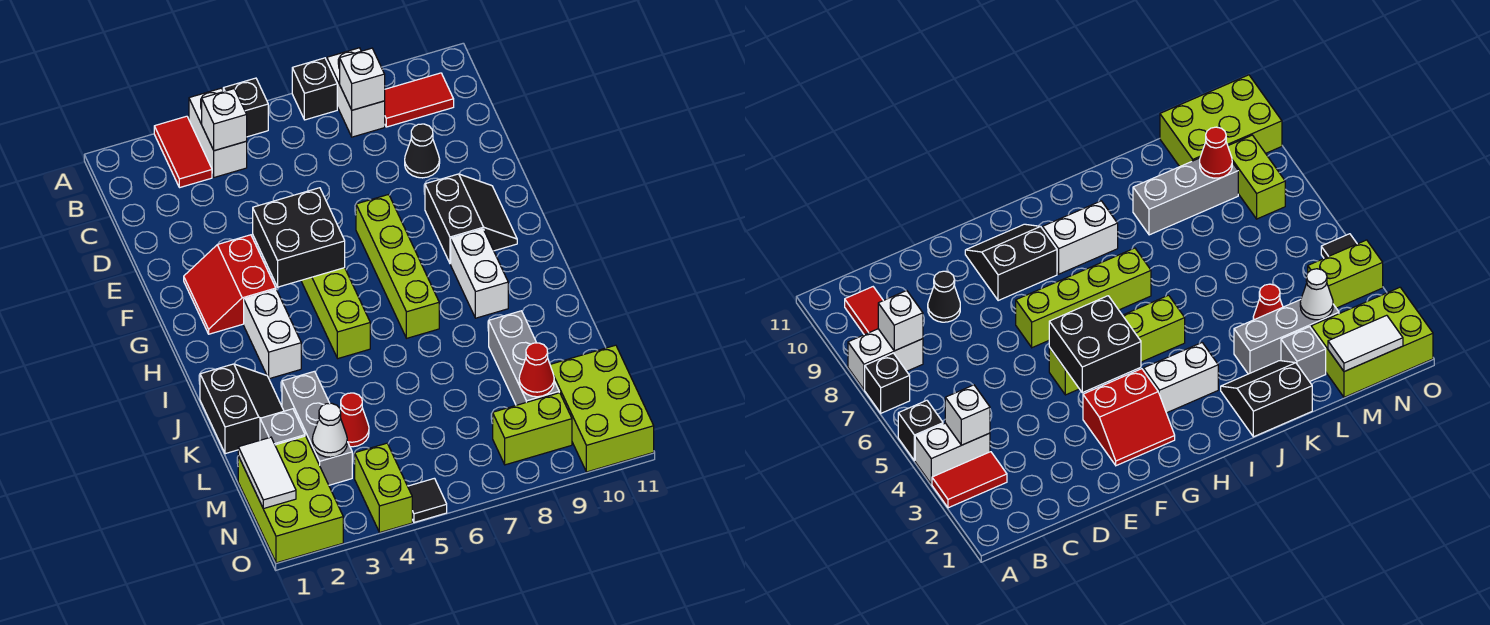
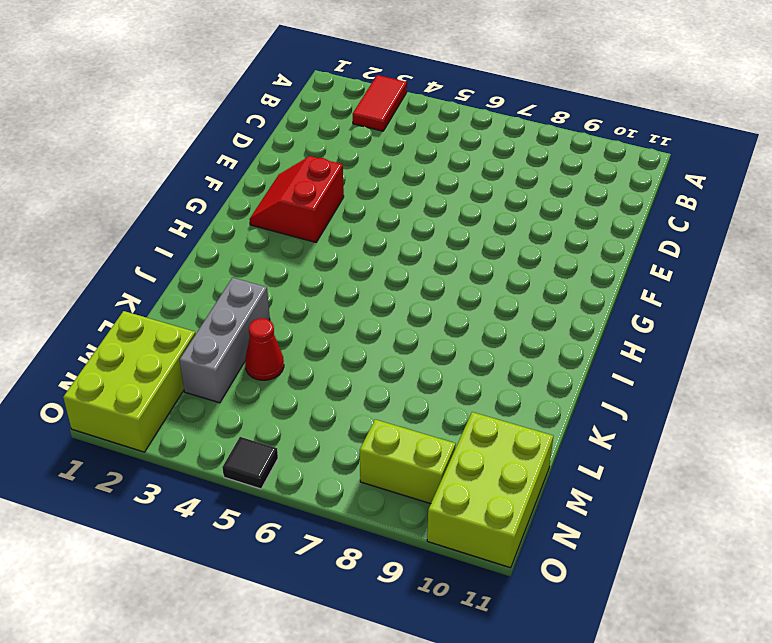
none -> white brick A4:B4 level 1
none -> black brick A5 level 1
none -> black brick A7 level 1

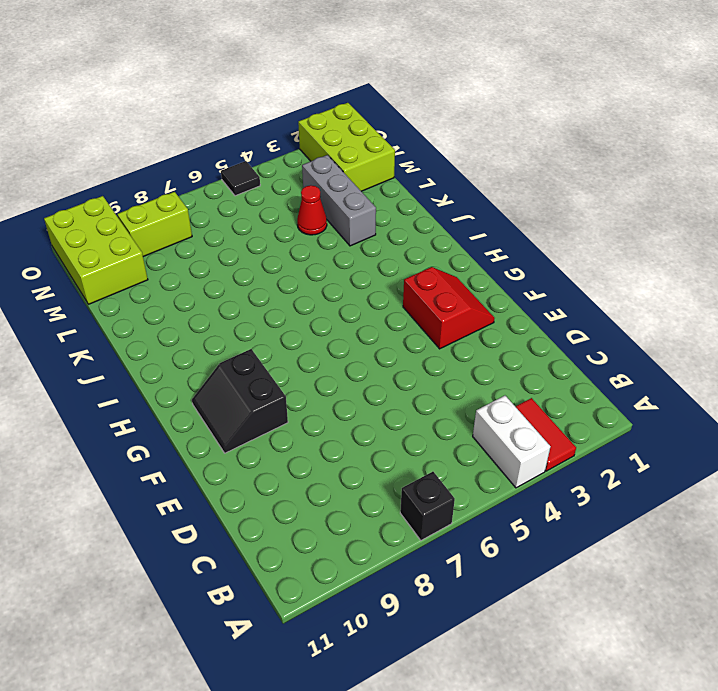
none -> black brick A5 level 1
none -> white brick A8:B8 level 1
none -> red tile B9:B10 level 1

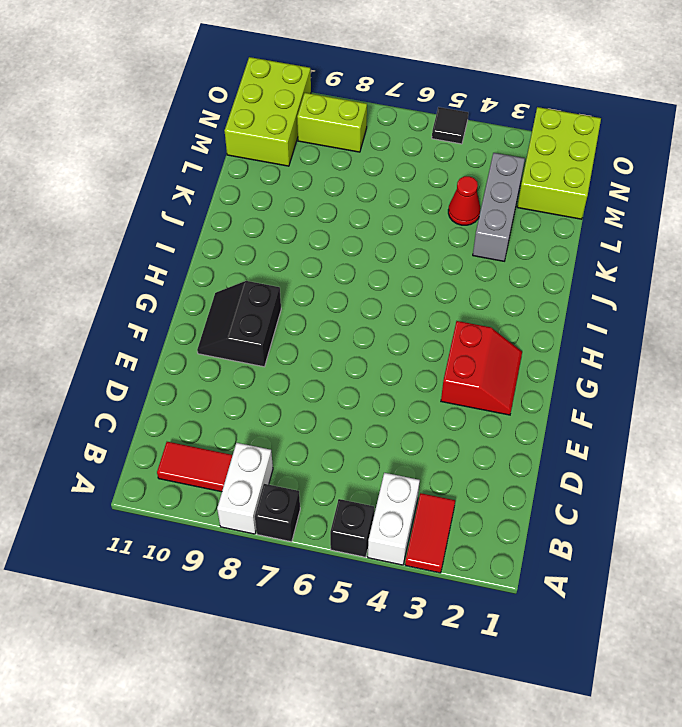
none -> black cone D9 level 1
none -> lime brick F5:I5 level 1
none -> lime brick F7:I7 level 1

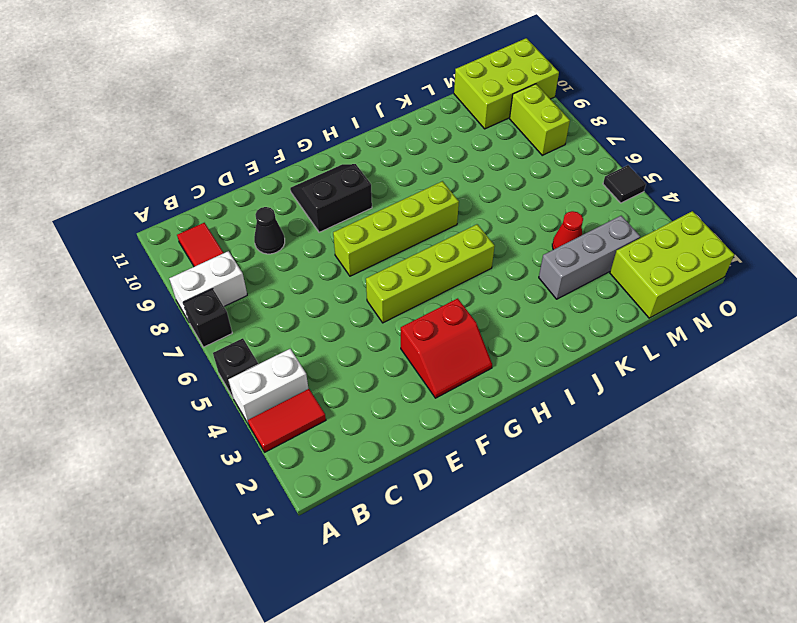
none -> white brick H3:I3 level 1
none -> white brick H9:I9 level 1
none -> black slope J1:K2 level 1 top 1

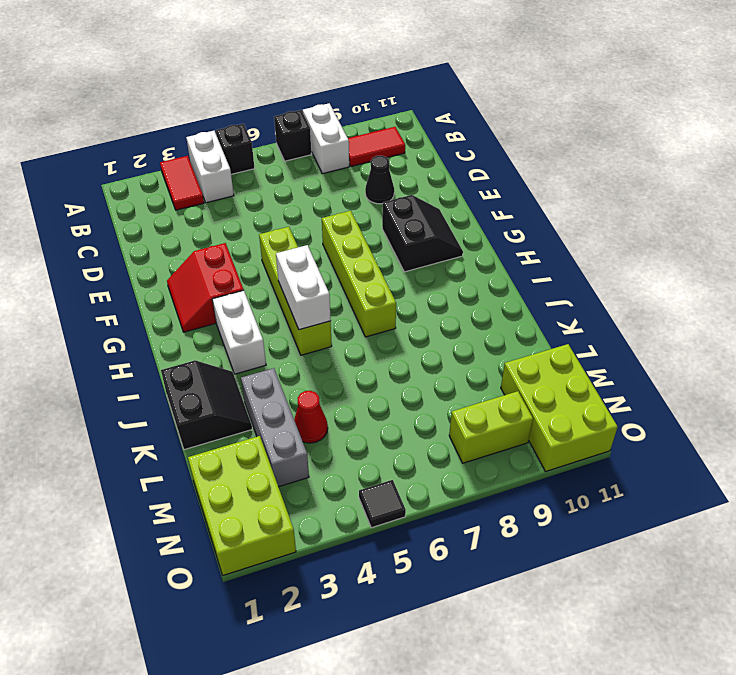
white brick H5:I5 level 2 -> white brick H9:I9 level 1
none -> grey brick K9:M9 level 1
none -> grey brick L2 level 1
none -> lime brick N4:O4 level 1

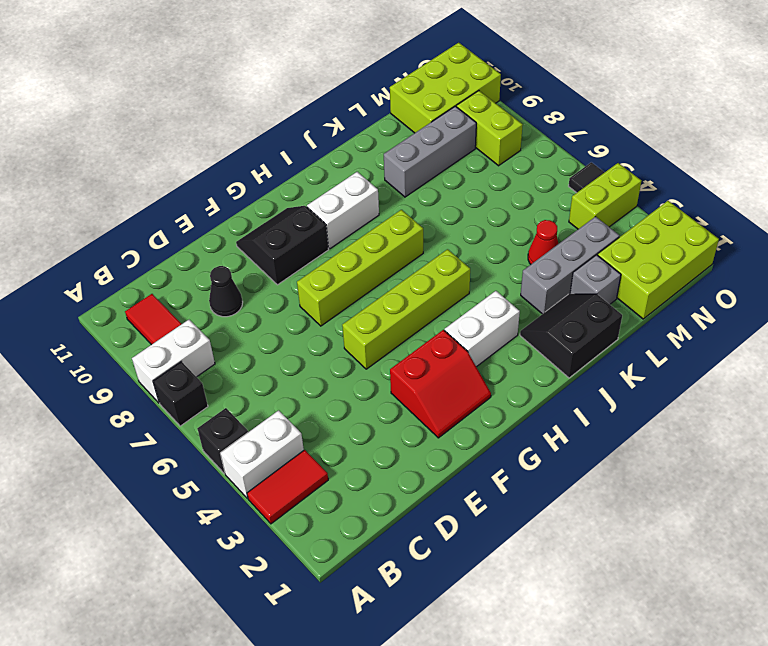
none -> white brick B4 level 2
none -> white brick B8 level 2
none -> black brick F4:G5 level 2

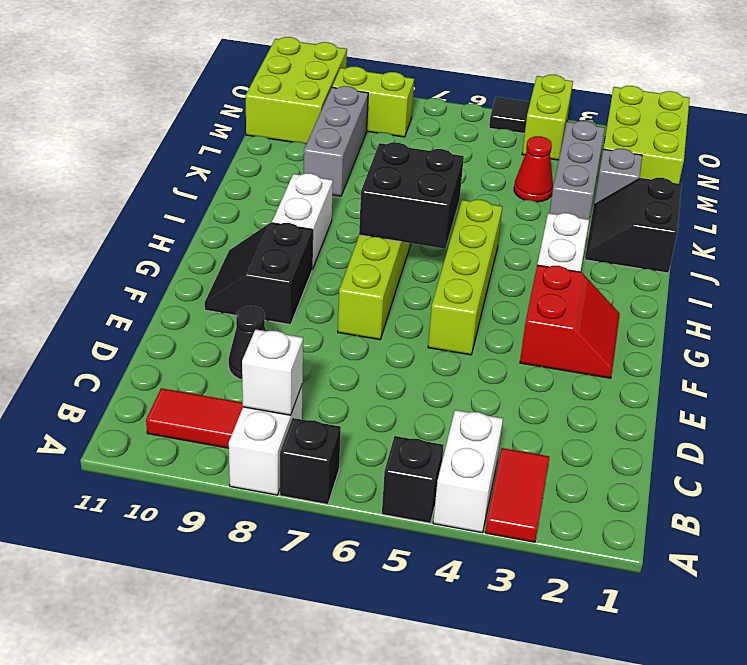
black brick H6:I7 level 2 -> black brick F4:G5 level 2
none -> white brick B4 level 2
none -> white tile M1:N1 level 2
none -> white cone M3 level 2

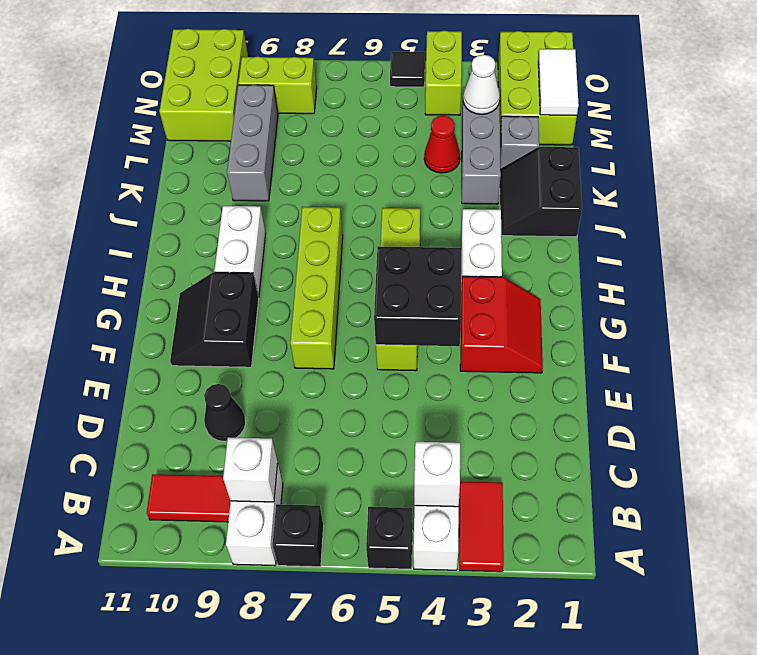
none -> red cone M9 level 2

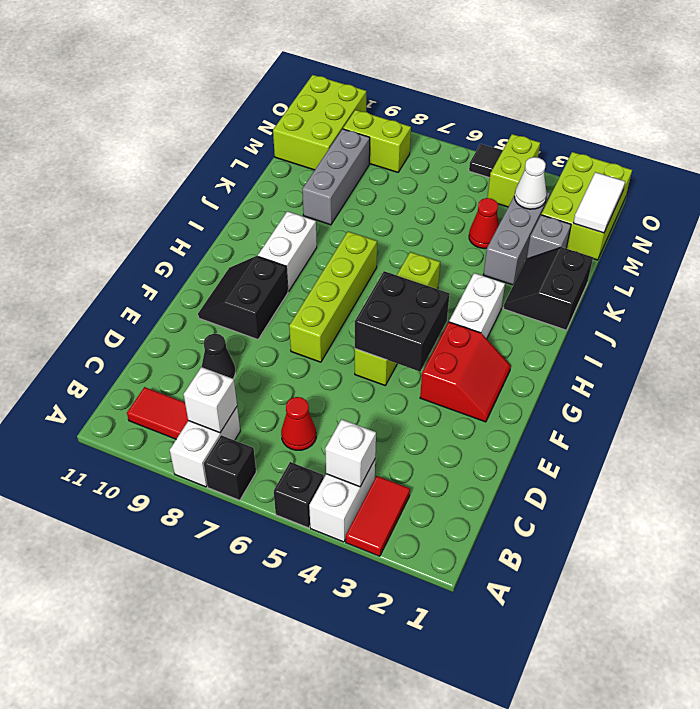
red cone C6 level 1 -> red cone M9 level 2

